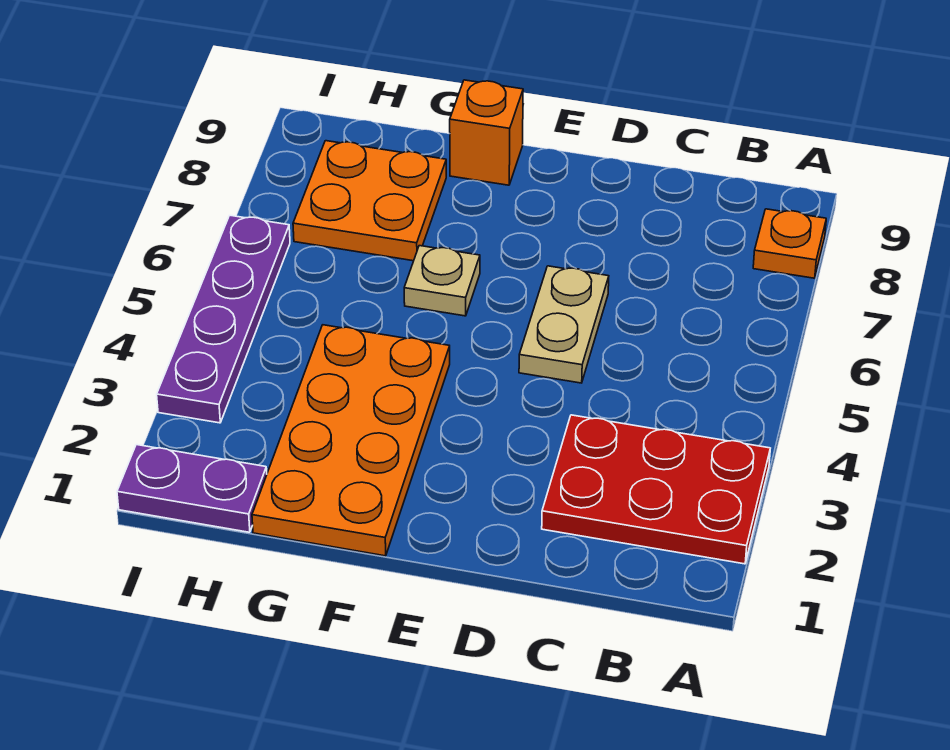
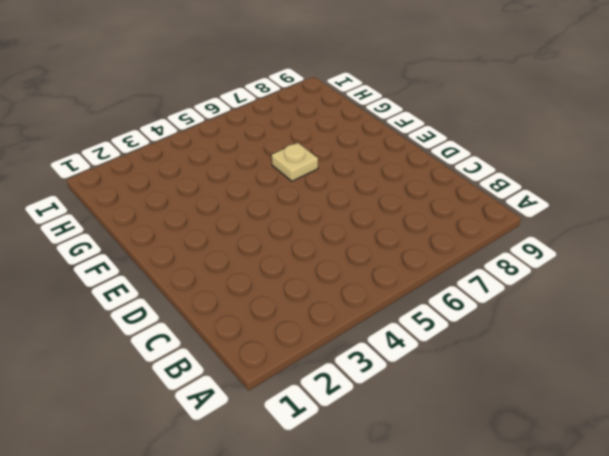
none -> red plate A2:C3 level 1
none -> orange plate A8 level 1

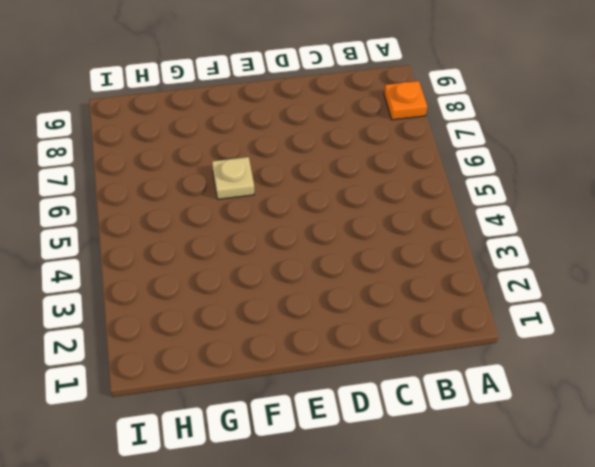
none -> red plate A2:C3 level 1
none -> tan plate D5:D6 level 1

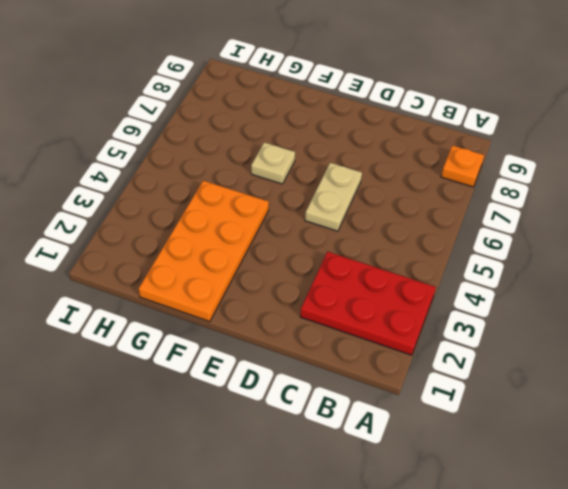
none -> orange brick F9 level 1
none -> orange plate G7:H8 level 1

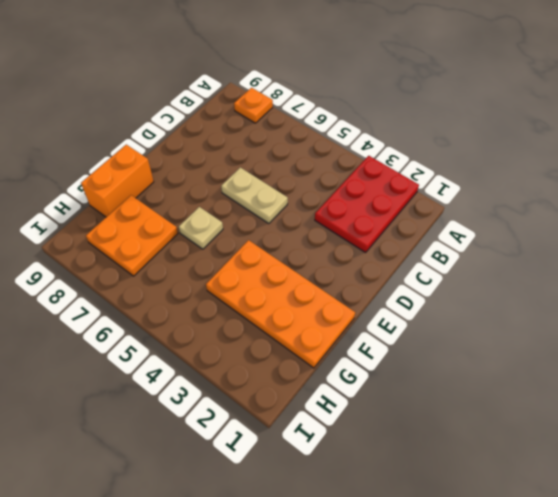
orange brick F9:G9 level 1 -> orange brick F9 level 1
none -> purple plate H1:I1 level 1
none -> purple plate I3:I6 level 1

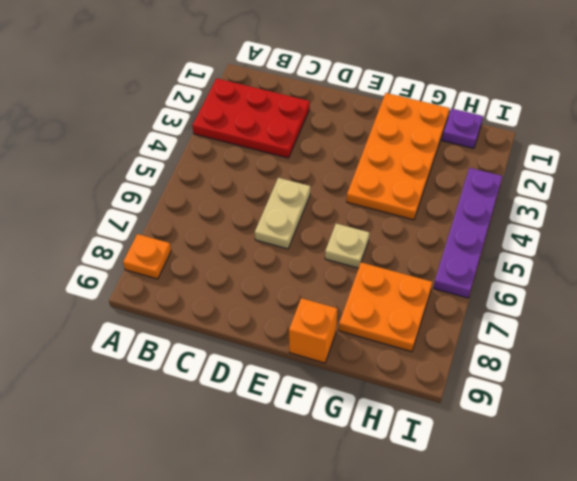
purple plate H1 level 1 -> purple plate H1:I1 level 1

